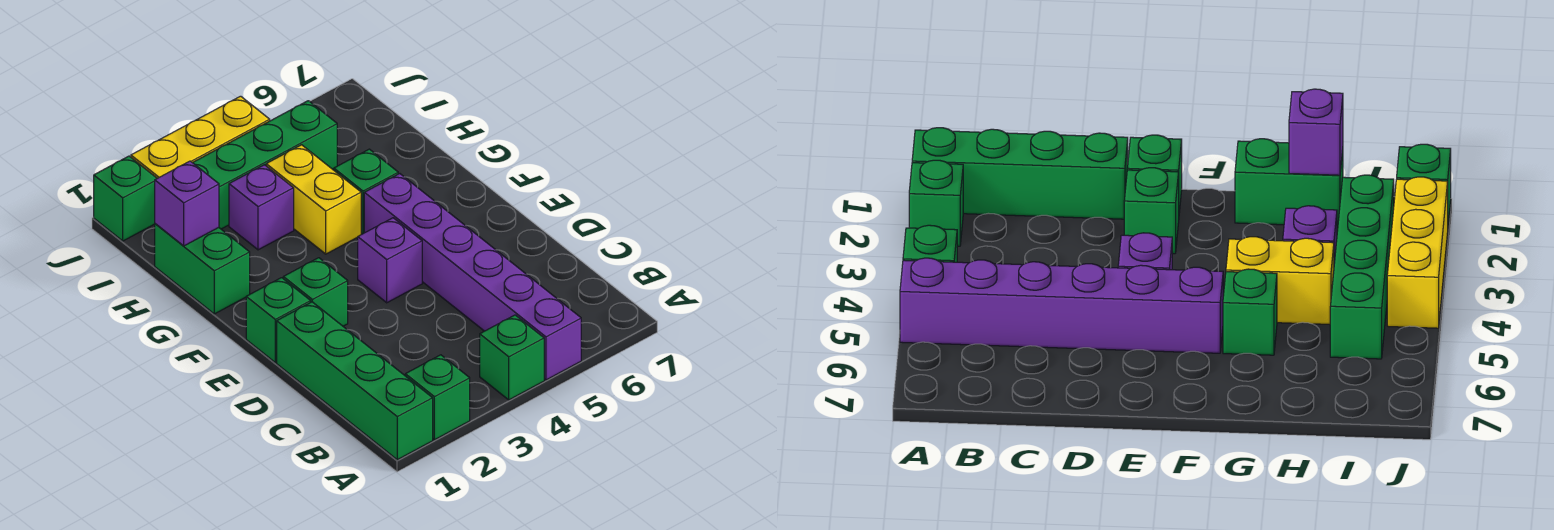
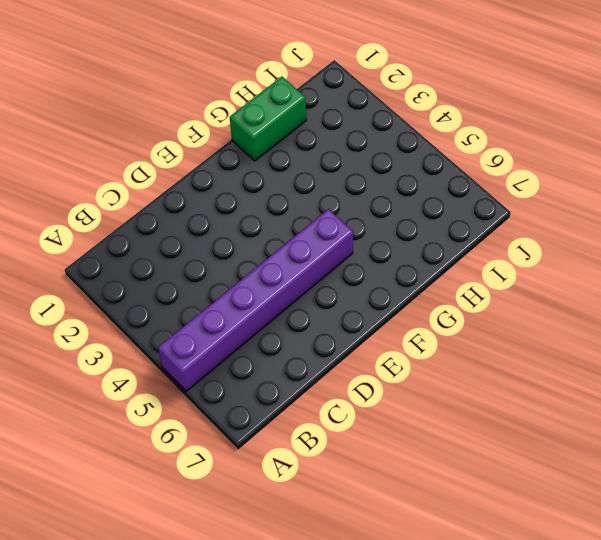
none -> green brick A1:D1 level 1
none -> green brick A2 level 1
none -> green brick A4 level 1

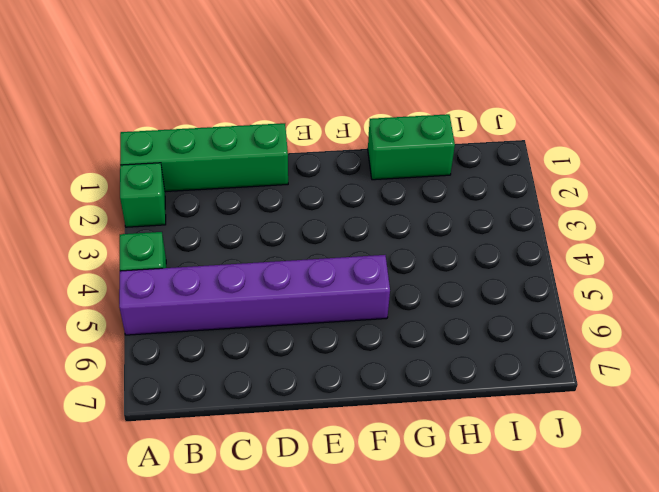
none -> green brick E1 level 1
none -> green brick E2 level 1
none -> purple brick E4 level 1

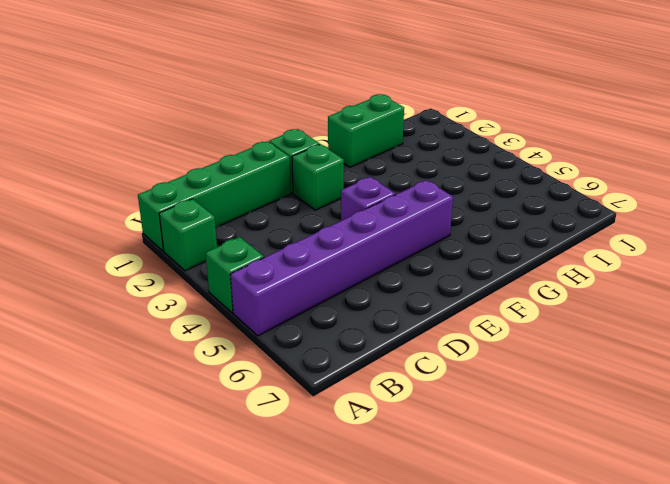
none -> yellow brick G4:H4 level 1
none -> green brick G5 level 1
none -> purple brick H3 level 1

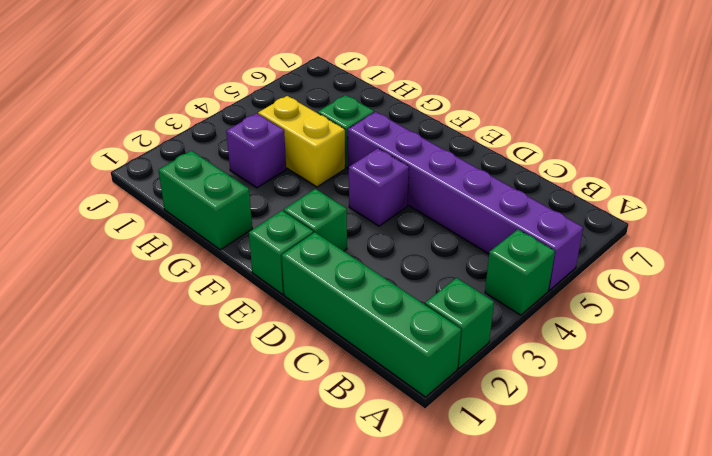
none -> green brick I2:I5 level 1
none -> green brick J1 level 1
none -> yellow brick J2:J4 level 1

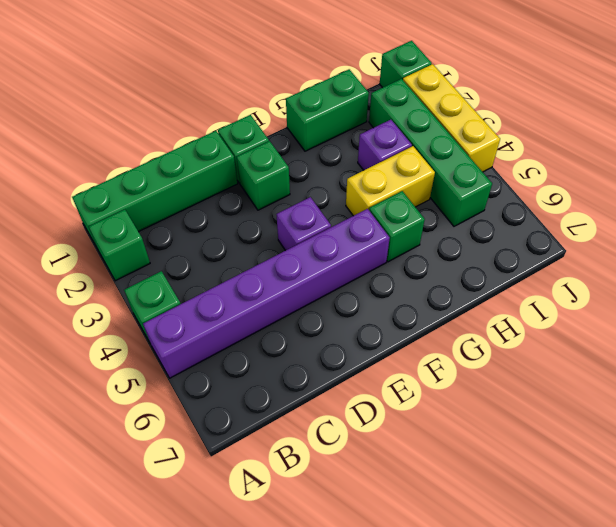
none -> purple brick H1 level 2

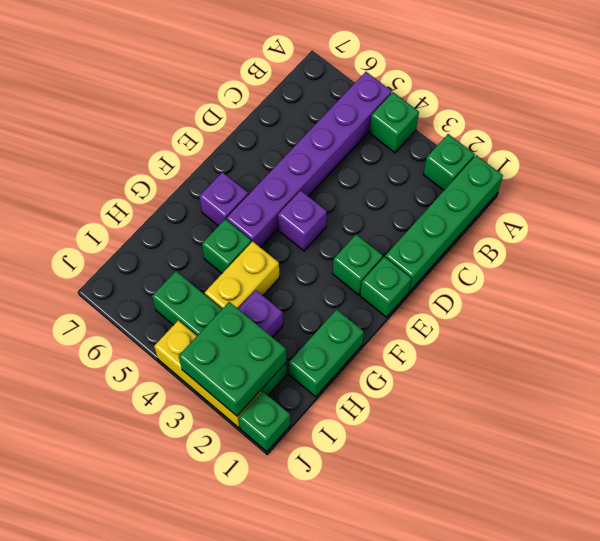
purple brick F6 level 1 -> purple brick H1 level 2
green brick I2:J3 level 2 -> none

